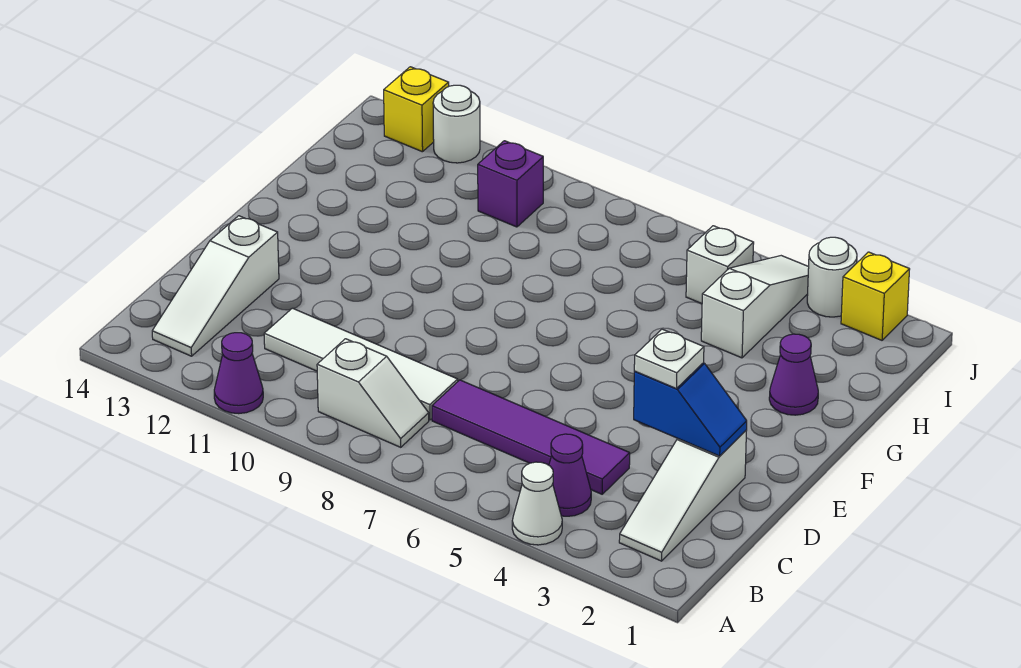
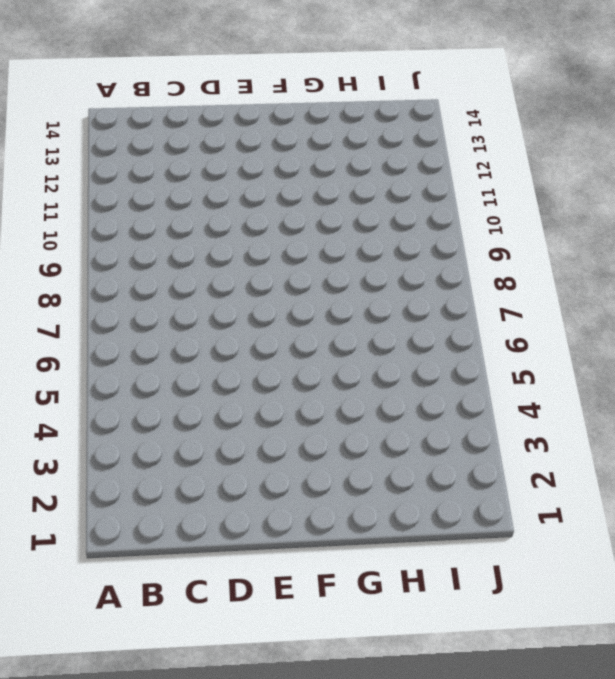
none -> white cone A4 level 1
none -> purple cone A11 level 1
none -> white slope B2:D2 level 1 top D

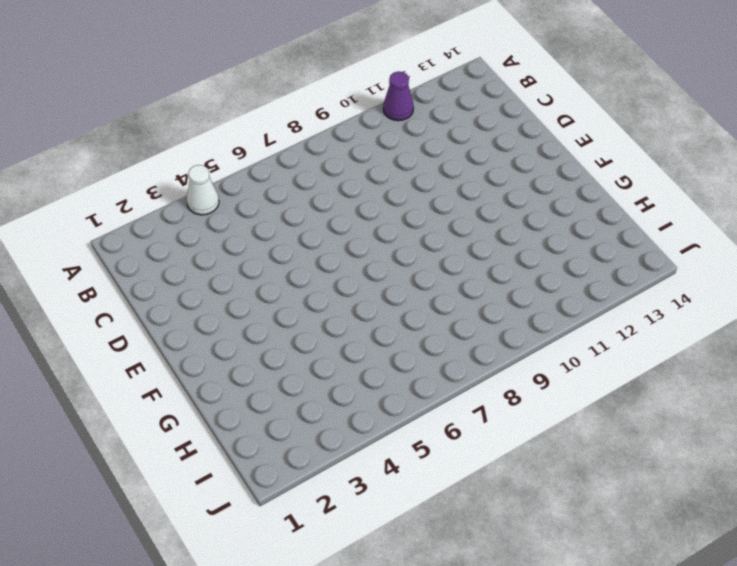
none -> white slope B2:D2 level 1 top D
none -> purple cone B4 level 1
none -> white slope B8:B9 level 1 top 9

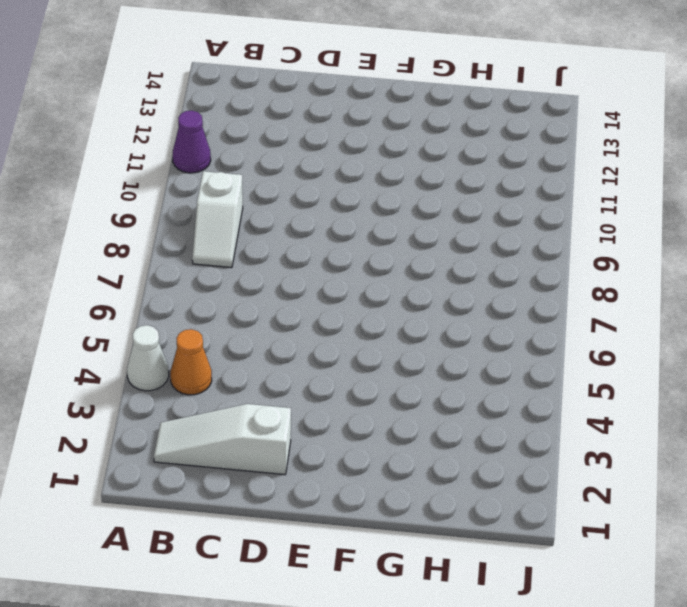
orange cone B4 level 1 -> purple cone B4 level 1
none -> white slope B13:D13 level 1 top D
none -> purple tile C4:C7 level 1
none -> white tile C8:C11 level 1

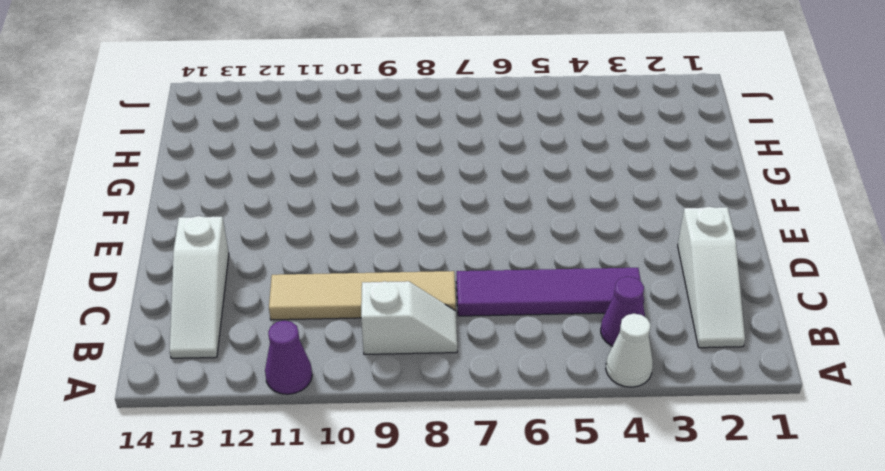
tan tile C8:C11 level 1 -> white tile C8:C11 level 1
none -> purple cone G2 level 1
none -> white slope H4:J4 level 1 top H
none -> white brick I5 level 1

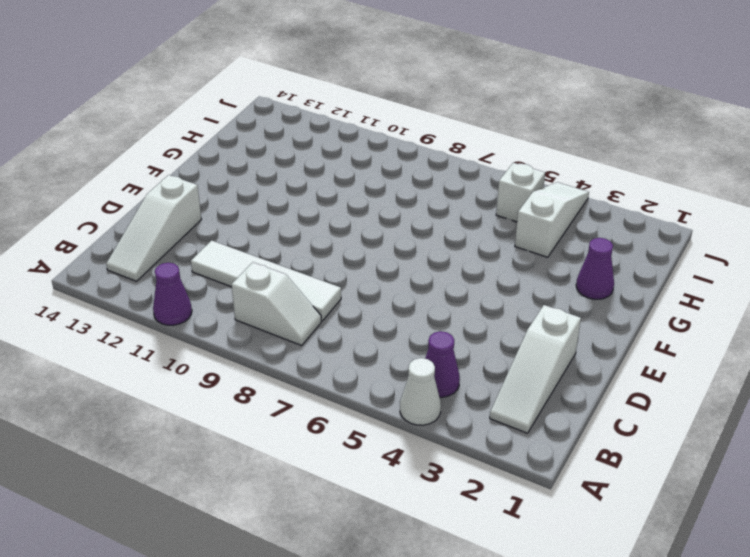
none -> purple tile C4:C7 level 1
none -> purple brick I10 level 1
none -> yellow brick J2 level 1

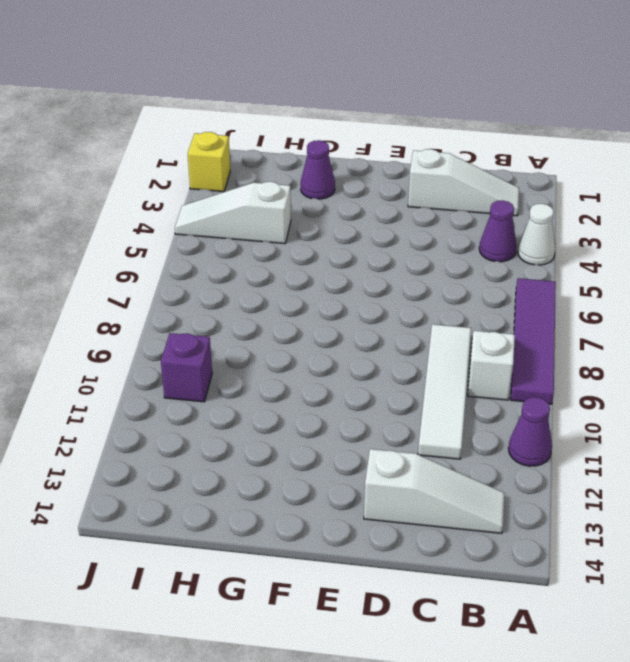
purple tile A6:A9 level 1 -> purple tile C4:C7 level 1
none -> white brick I5 level 1
none -> white round brick J3 level 1
none -> white round brick J12 level 1

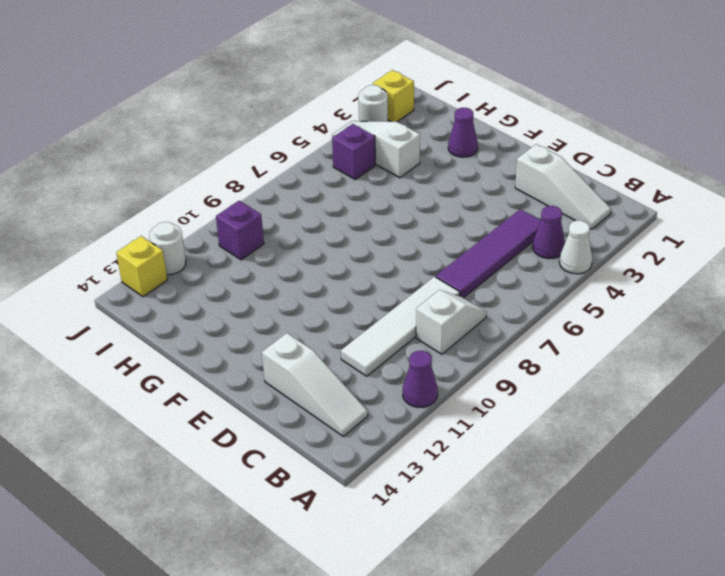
purple brick I5 level 1 -> white brick I5 level 1
none -> blue slope D2:D3 level 2 top 3
none -> white plate D3 level 3

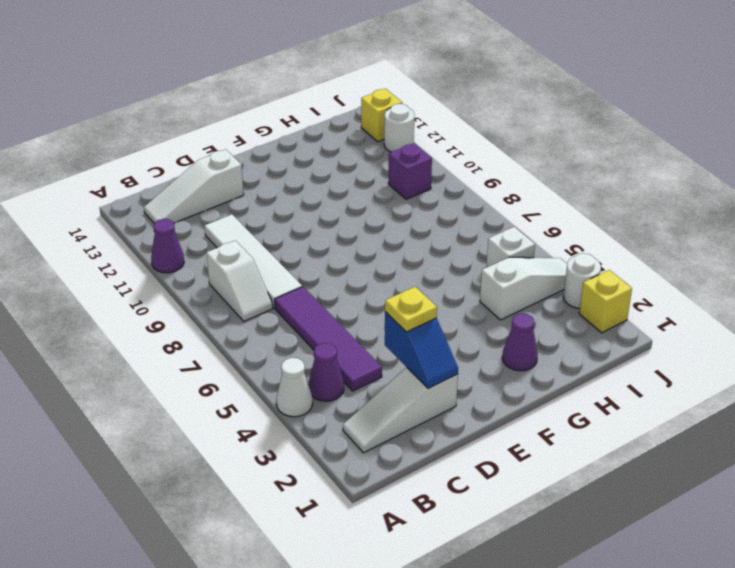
yellow plate D3 level 3 -> white plate D3 level 3

